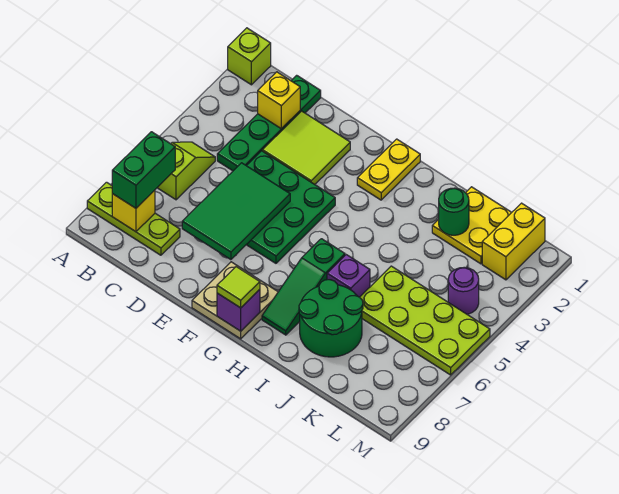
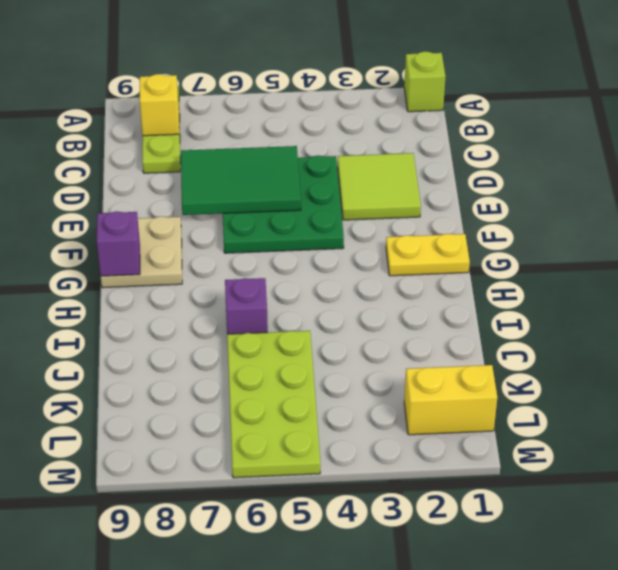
none -> lime slope B5:B6 level 1 top 6
none -> green plate C1:C4 level 1
none -> green slope H6:H8 level 1 top 6

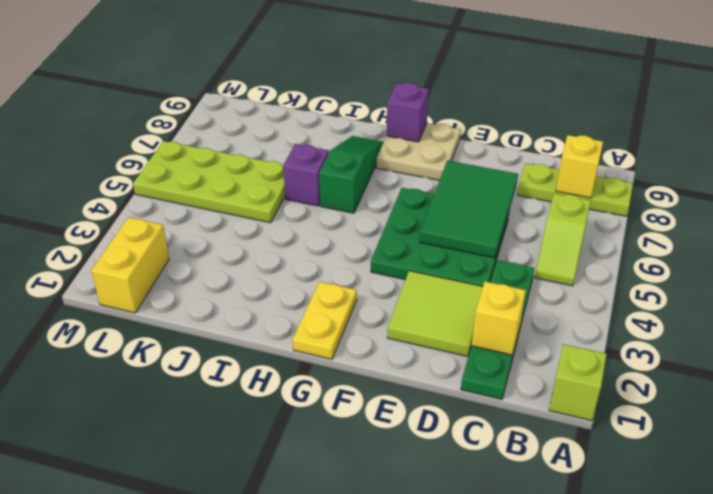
none -> green round brick I7:J8 level 1
none -> yellow plate J1:K2 level 1
none -> purple round brick L4 level 1

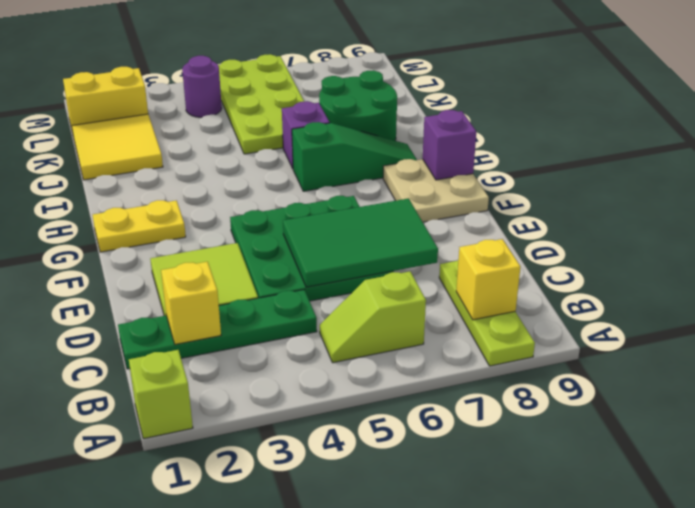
yellow tile J1:K2 level 1 -> yellow plate J1:K2 level 1
none -> green round brick J2 level 2
none -> green brick B7:B8 level 3
none -> lime tile G9 level 3

